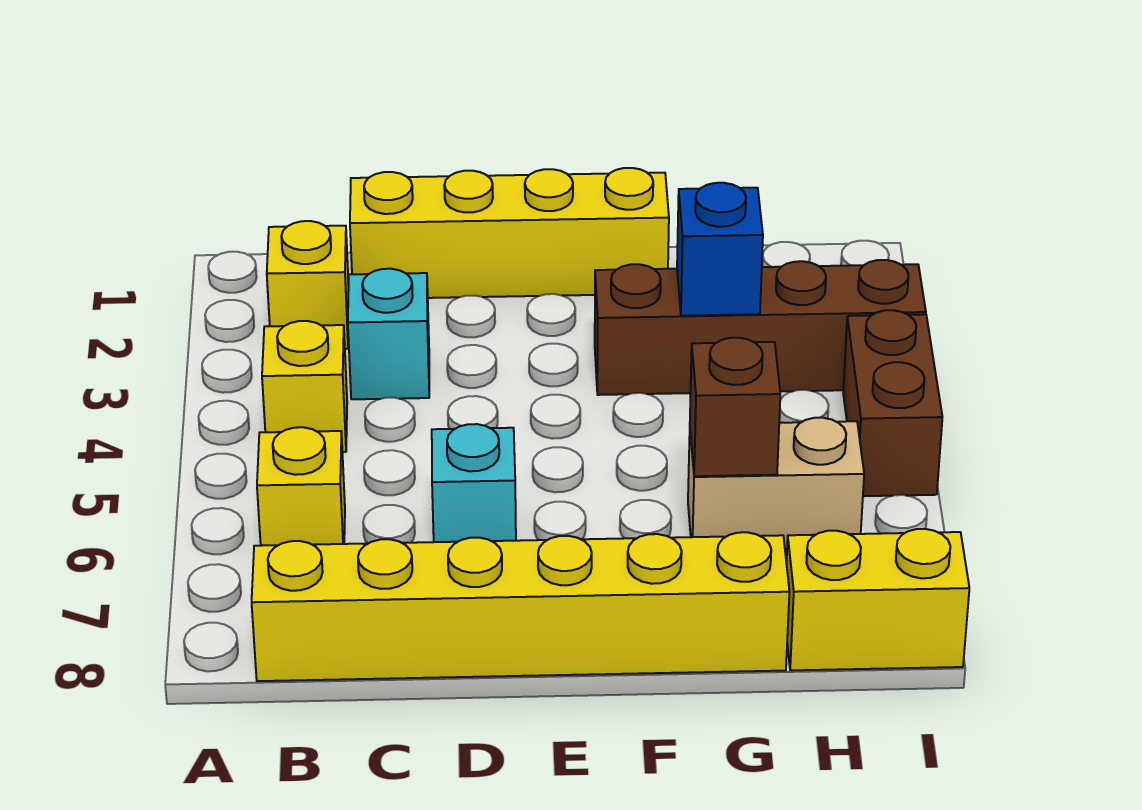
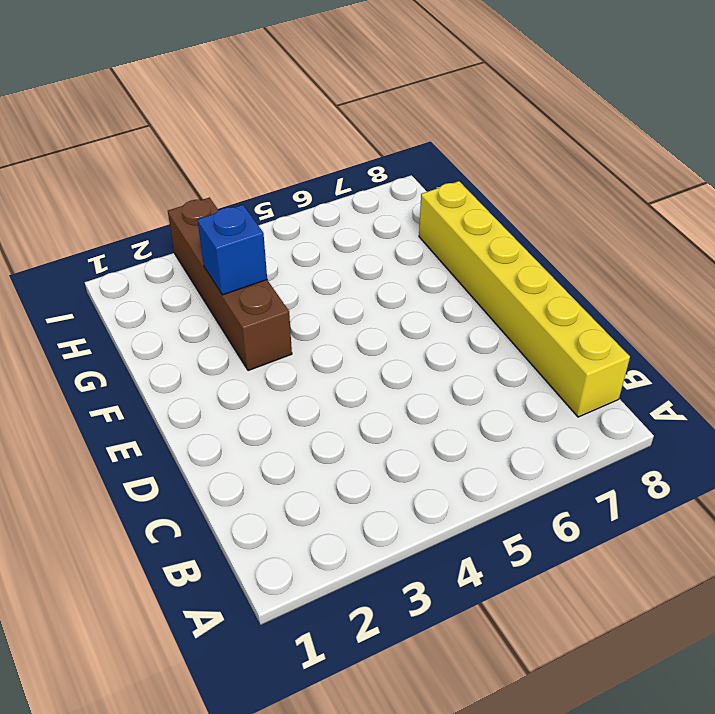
none -> yellow brick B2 level 1
none -> yellow brick B4 level 1
none -> yellow brick B6 level 1

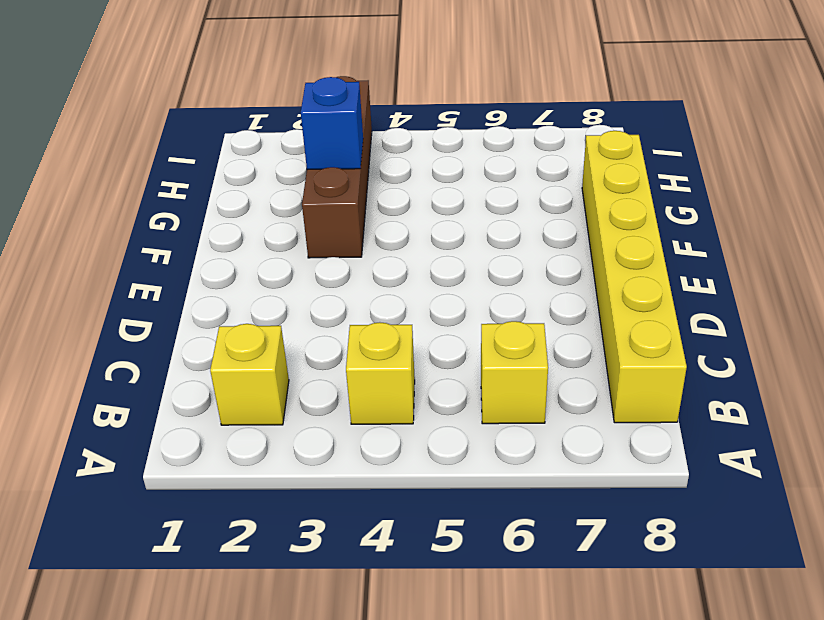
none -> yellow brick C1:F1 level 1
none -> cyan brick C3 level 1
none -> cyan brick D6 level 1

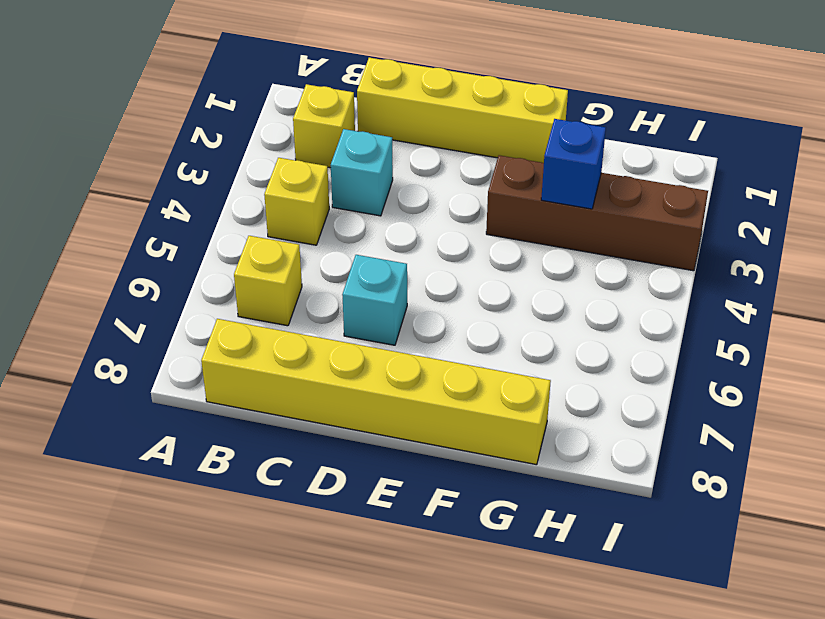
none -> tan brick G6:H6 level 1
none -> yellow brick H8:I8 level 1
none -> brown brick I4:I5 level 1

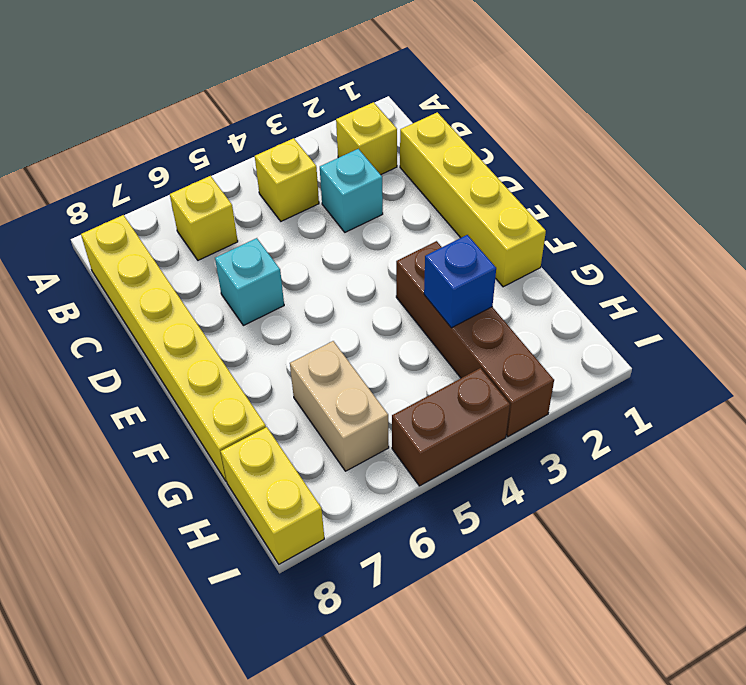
none -> brown brick G6 level 2

